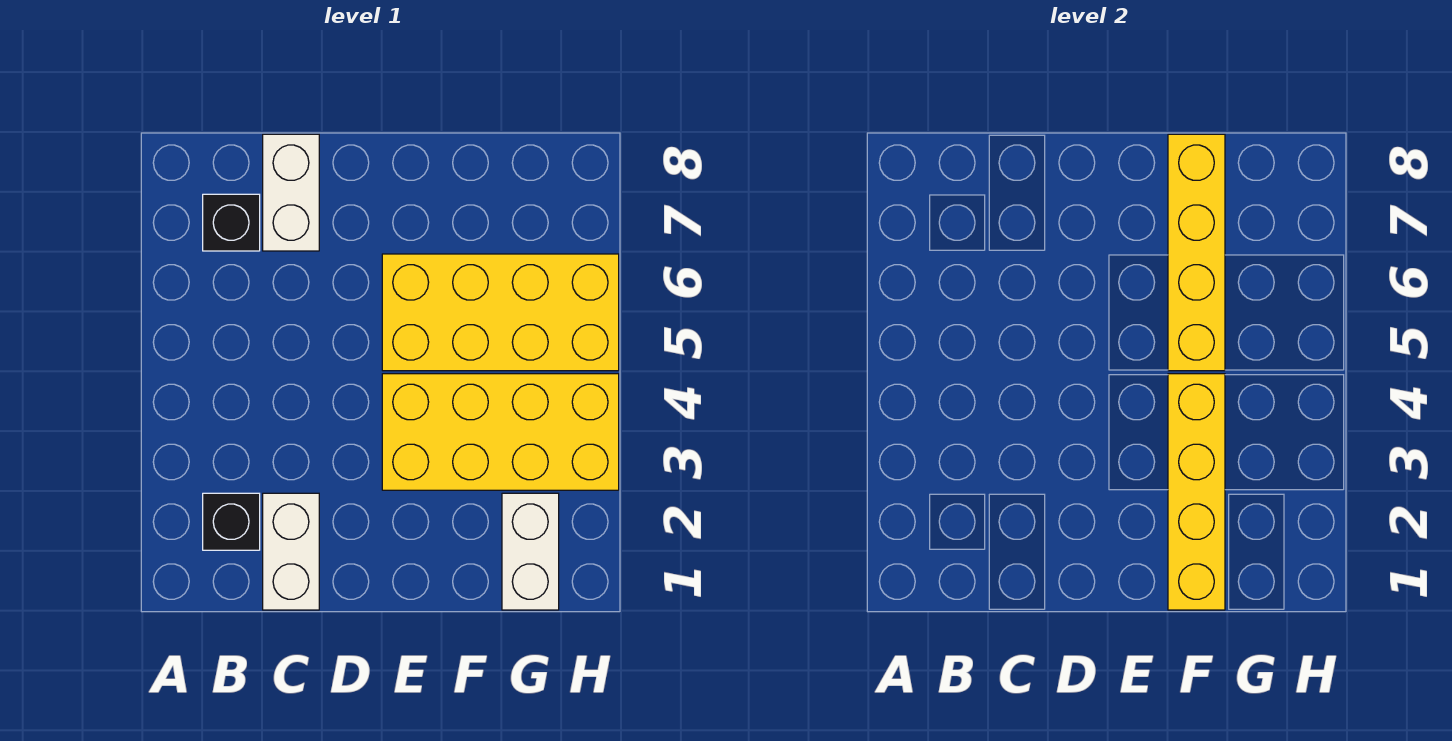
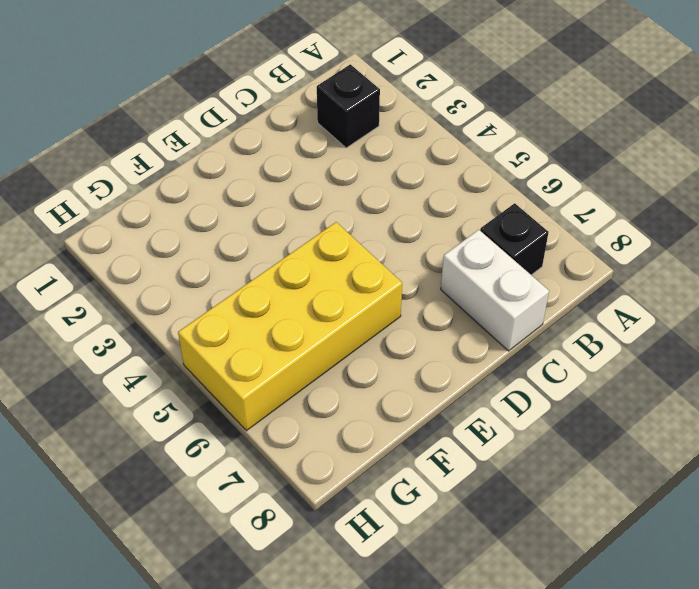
none -> white brick C1:C2 level 1
none -> yellow brick E3:H4 level 1

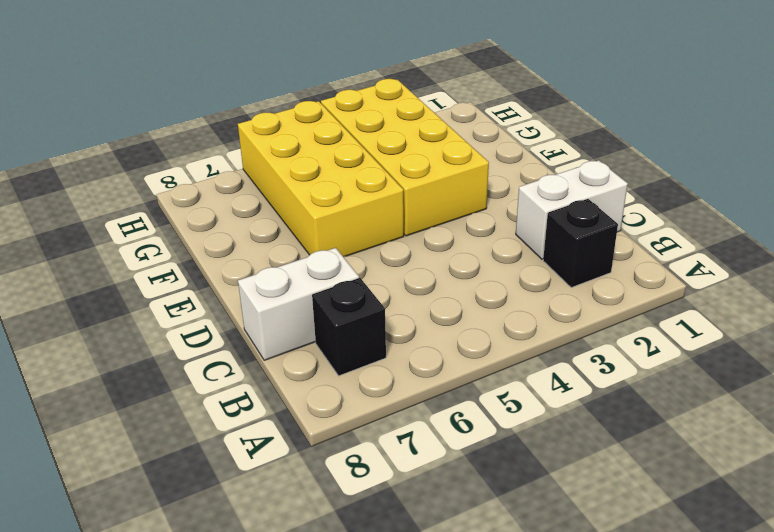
none -> white brick G1:G2 level 1
none -> yellow brick F1:F4 level 2

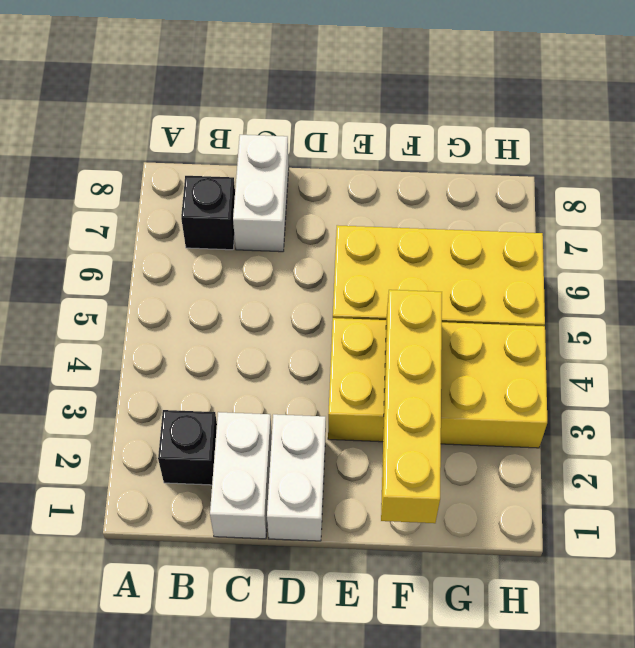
white brick D1:D2 level 1 -> white brick G1:G2 level 1
none -> yellow brick F5:F8 level 2

